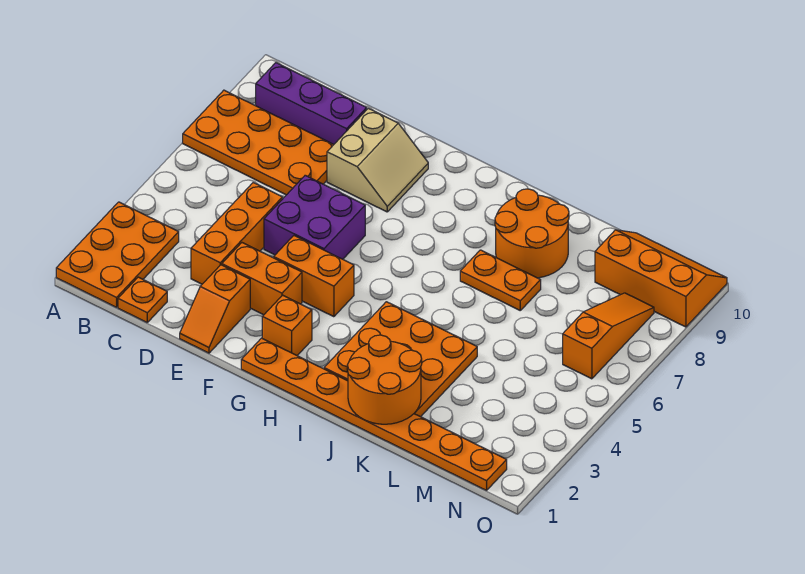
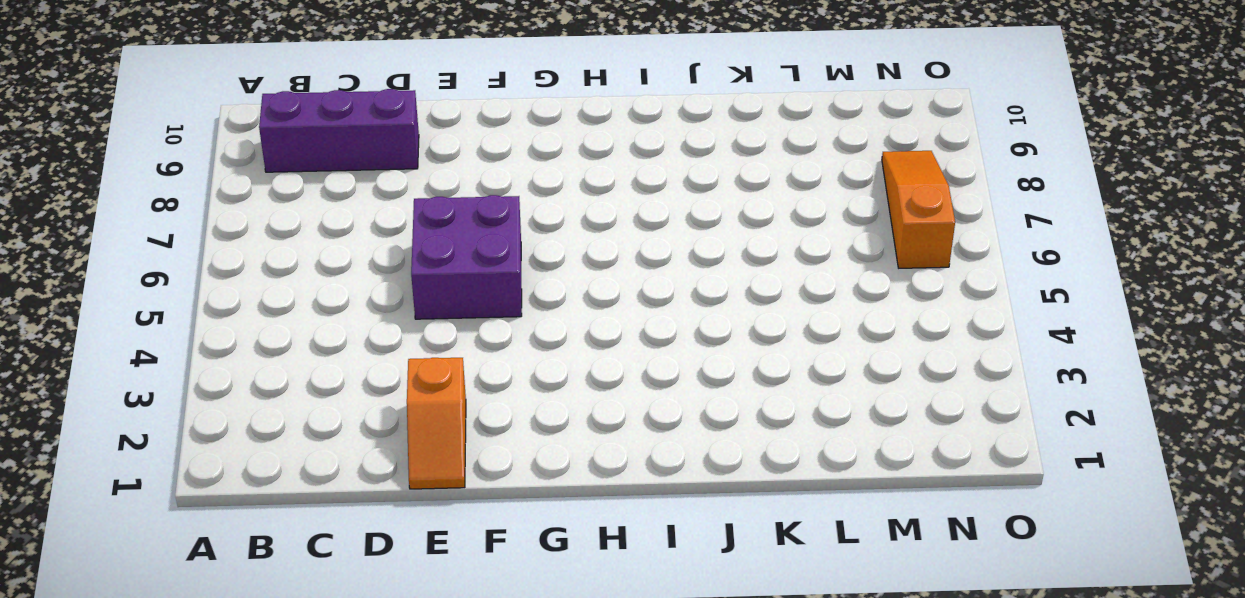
none -> orange plate A1:B3 level 1
none -> orange plate A7:D8 level 1
none -> orange plate C1 level 1

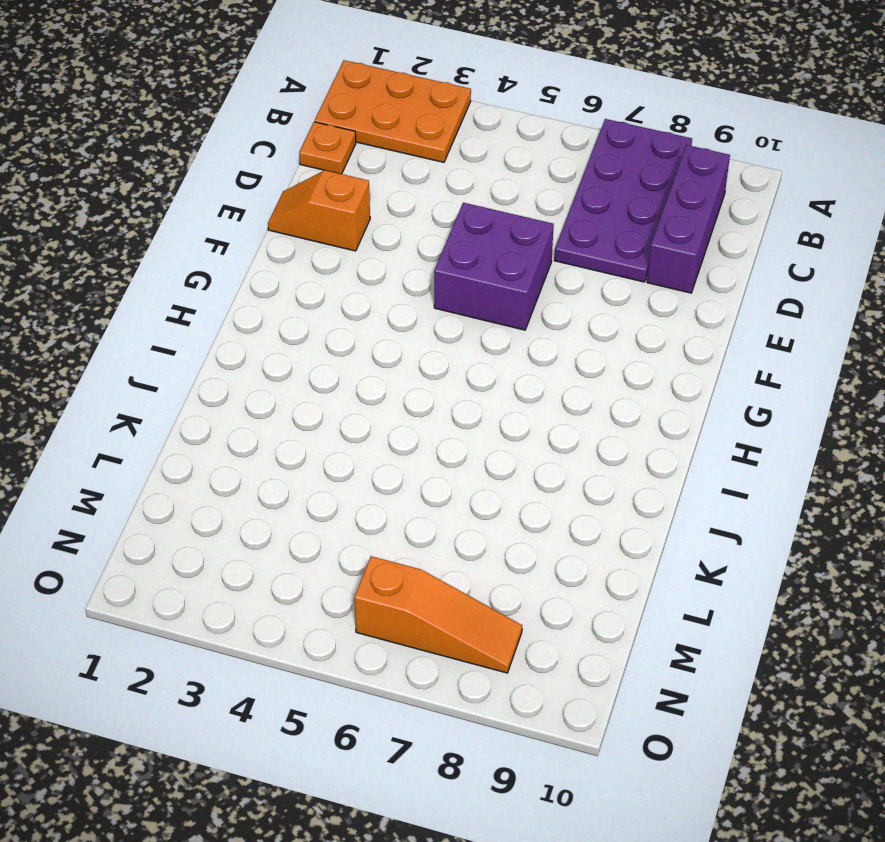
purple plate A7:D8 level 1 -> orange plate A7:D8 level 1
none -> orange brick D3:D5 level 1
none -> orange brick E3:F3 level 1
none -> tan slope E8:F9 level 1 top E

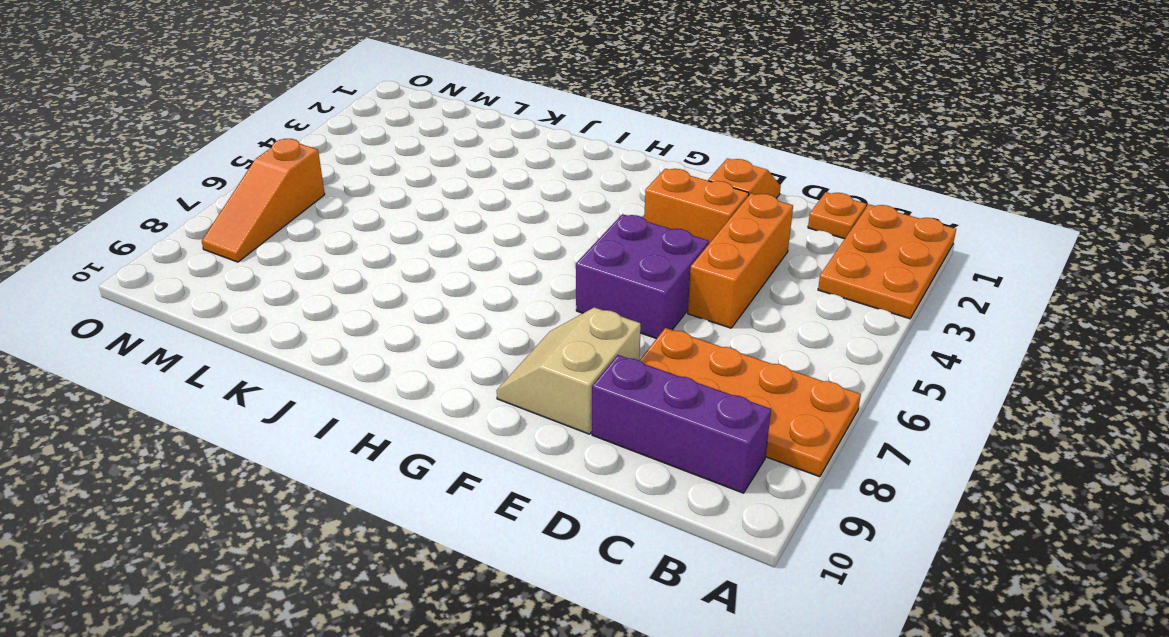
none -> orange brick F4:G4 level 1
none -> orange plate G1:N1 level 1
none -> orange brick G2 level 1

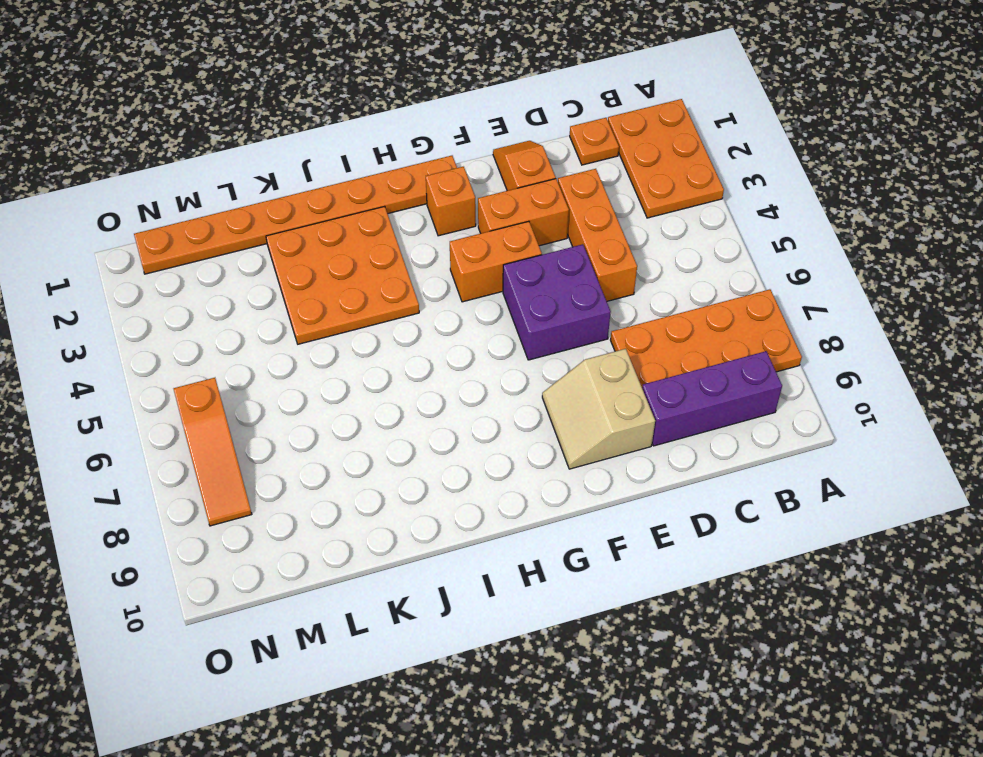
none -> orange plate J7:K7 level 1
none -> orange round brick J8:K9 level 1
none -> orange slope M9:O10 level 1 top 9

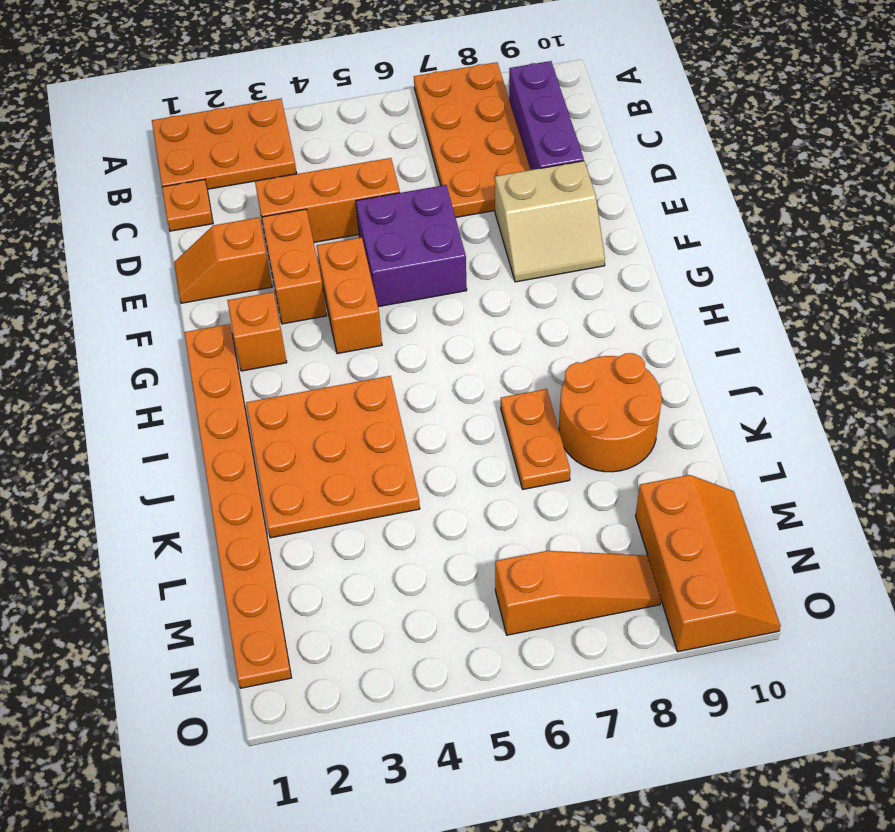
none -> orange round brick J1:K2 level 2

